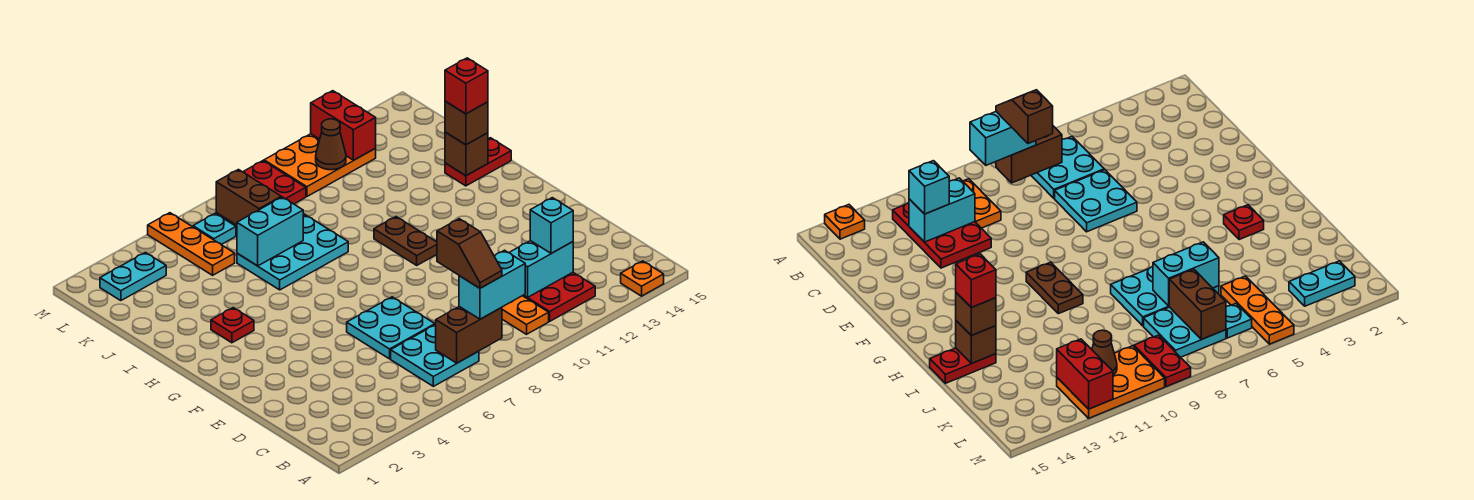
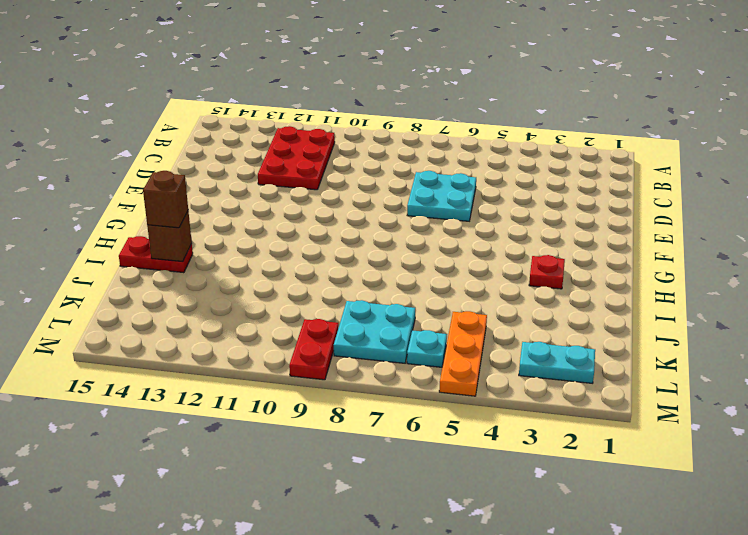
none -> orange plate A14 level 1
none -> cyan plate B6:C7 level 1
none -> orange plate B10:C10 level 1

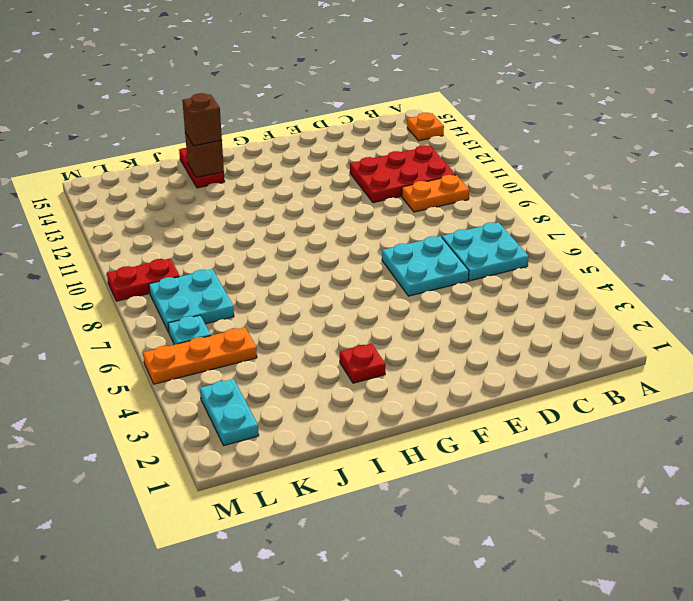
none -> brown plate G10:H10 level 1
none -> cyan plate I6:J8 level 1
none -> orange plate L10:M12 level 1

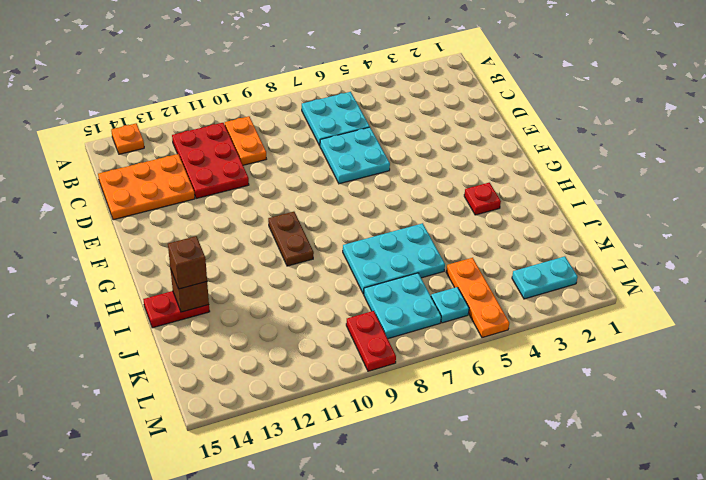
orange plate C13:D15 level 1 -> orange plate L10:M12 level 1
none -> brown brick B7:B8 level 2
none -> cyan brick C11:C12 level 2
none -> cyan brick J6:J7 level 2

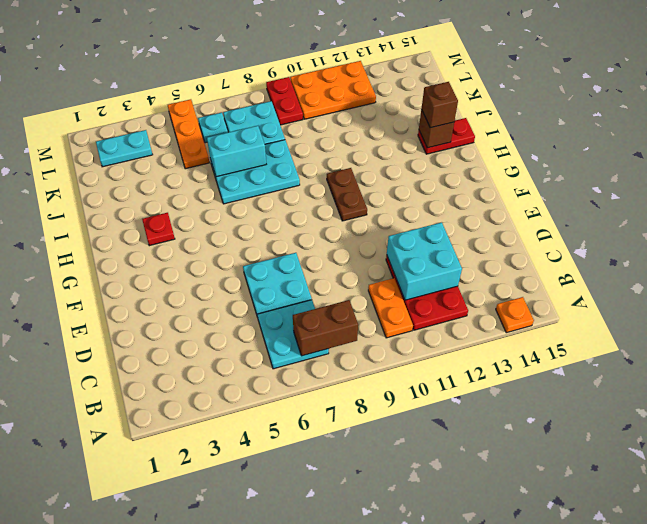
cyan brick C11:D12 level 2 -> cyan brick C11:C12 level 2
none -> brown brick K7:L7 level 2
none -> brown cone L11 level 2
none -> red brick L12:M12 level 2

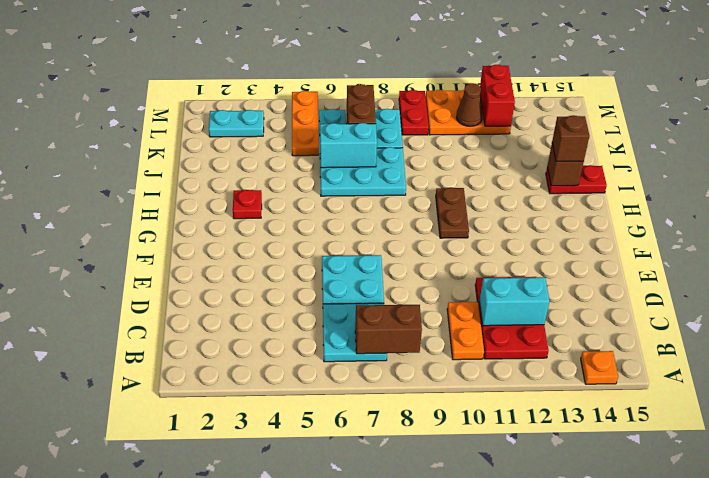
none -> cyan brick B8:B9 level 3
none -> cyan brick C12 level 3
none -> brown slope B8:C8 level 4 top C

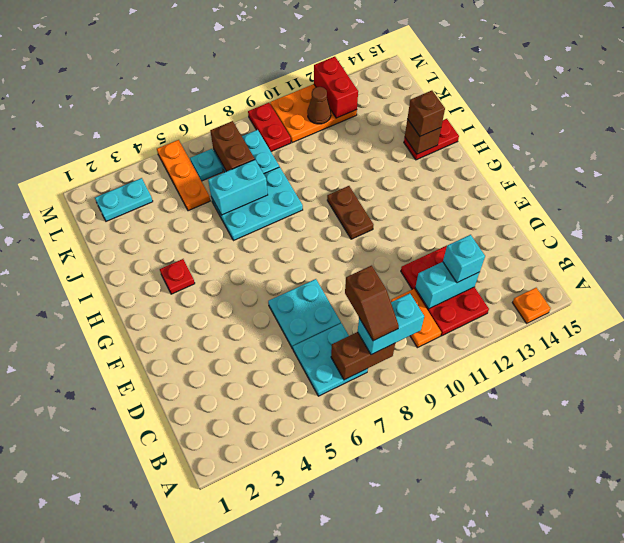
none -> red brick I14 level 4

